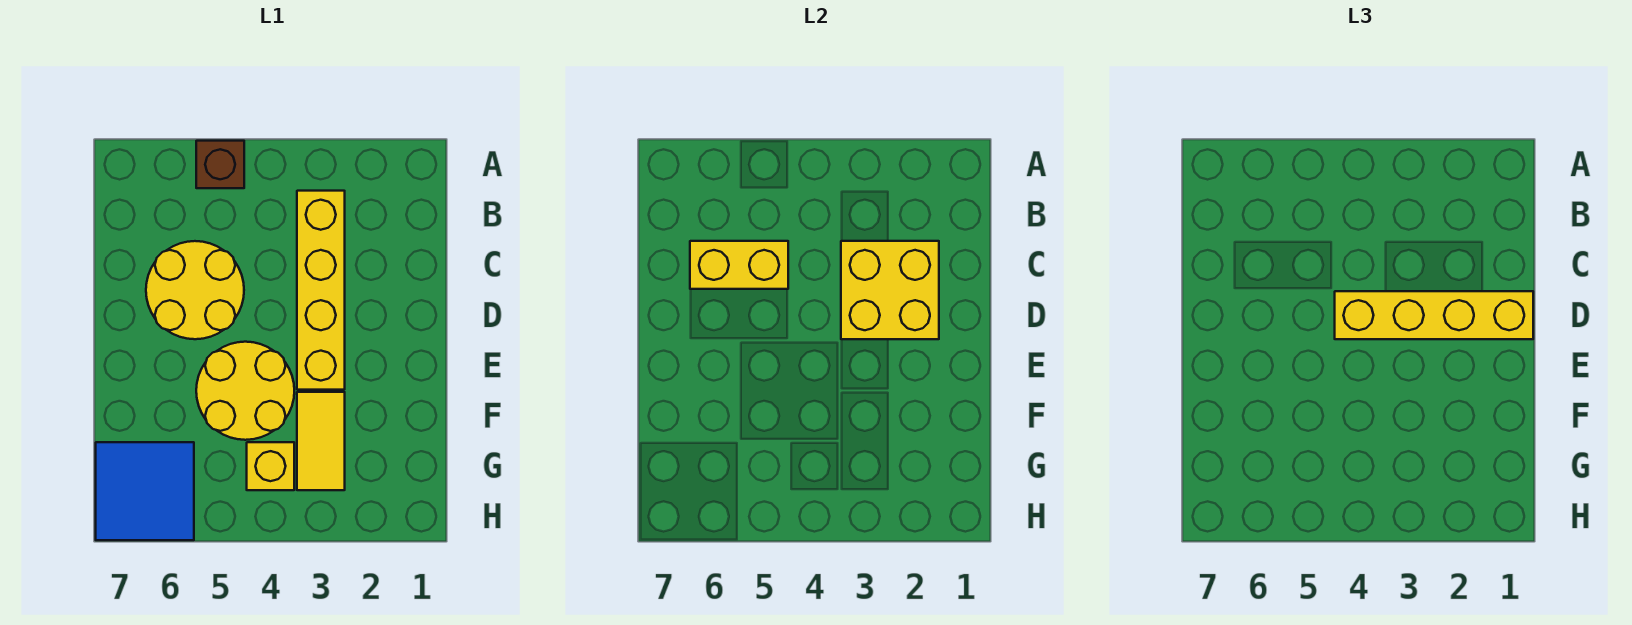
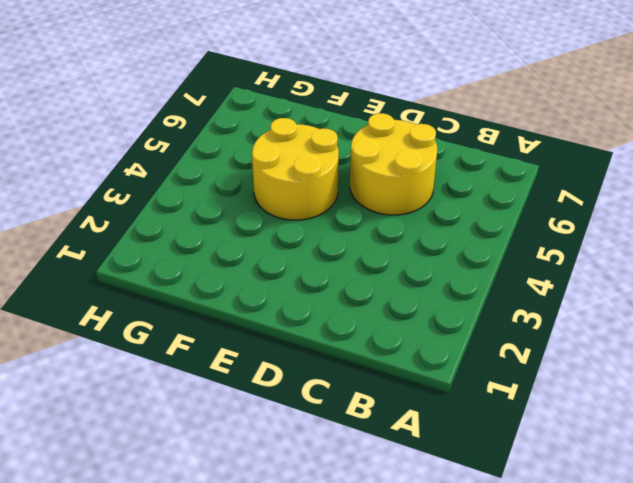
none -> brown brick A5 level 1
none -> yellow brick B3:E3 level 1

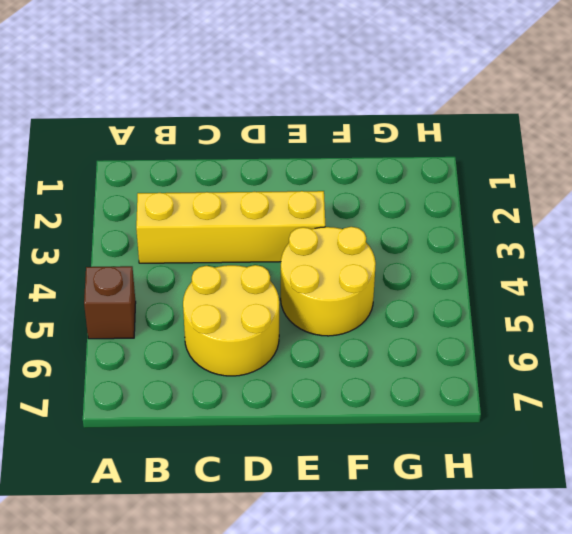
none -> yellow tile F3:G3 level 1
none -> yellow brick G4 level 1

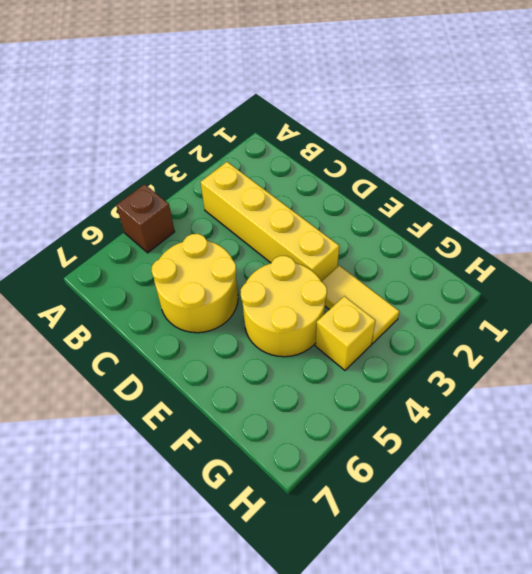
none -> blue tile G6:H7 level 1
none -> yellow brick C2:D3 level 2

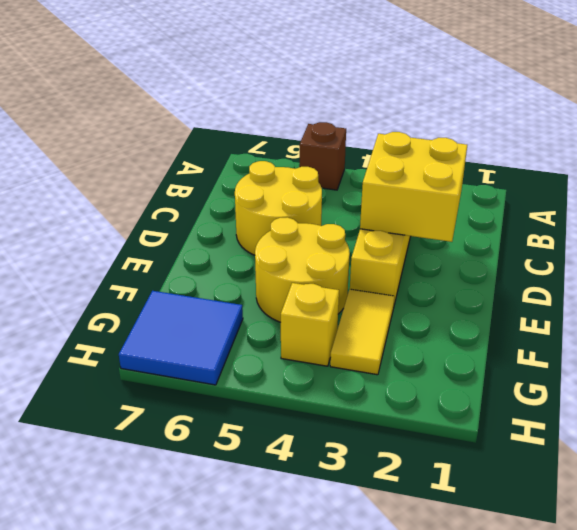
none -> yellow brick C5:C6 level 2
none -> yellow brick D1:D4 level 3

